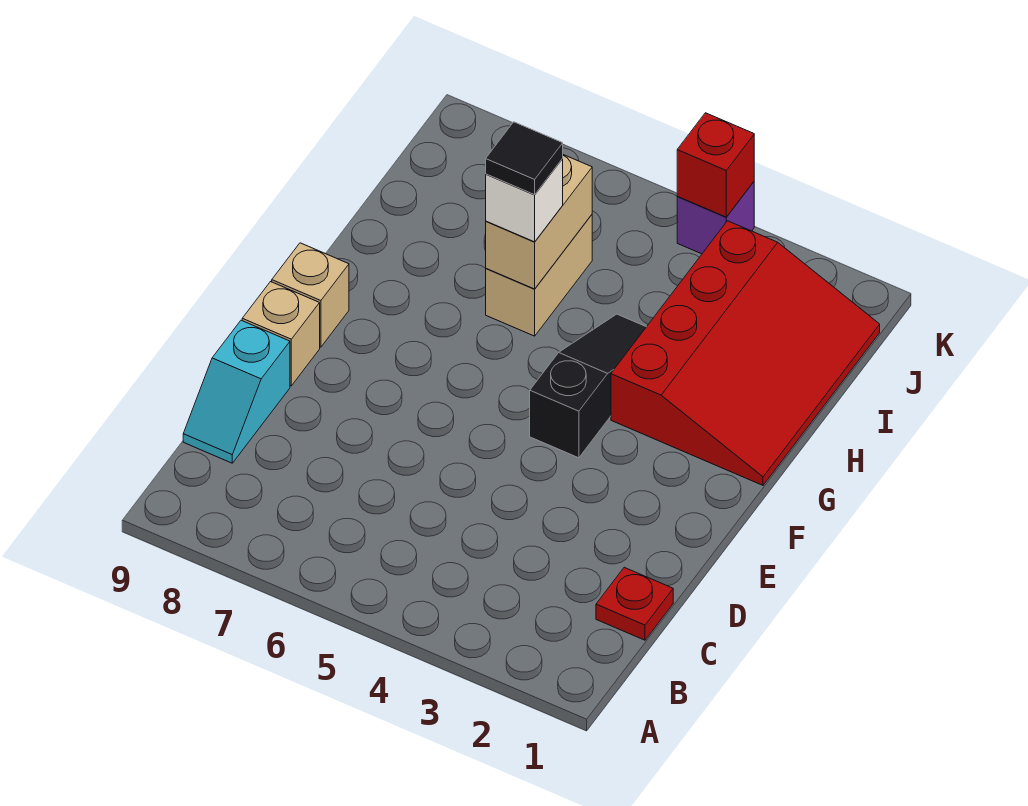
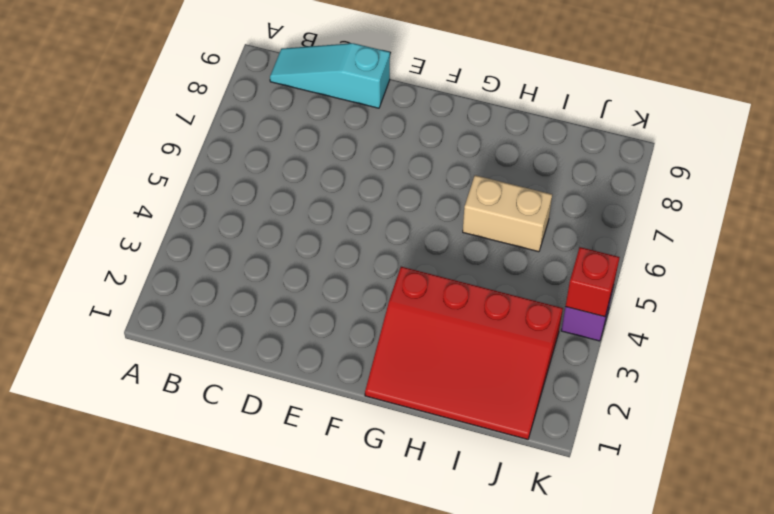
cyan slope B9:D9 level 1 top D -> cyan slope C9:D9 level 1 top D
none -> red plate C1 level 1
none -> tan brick E9 level 1
none -> black slope F4:H4 level 1 top F

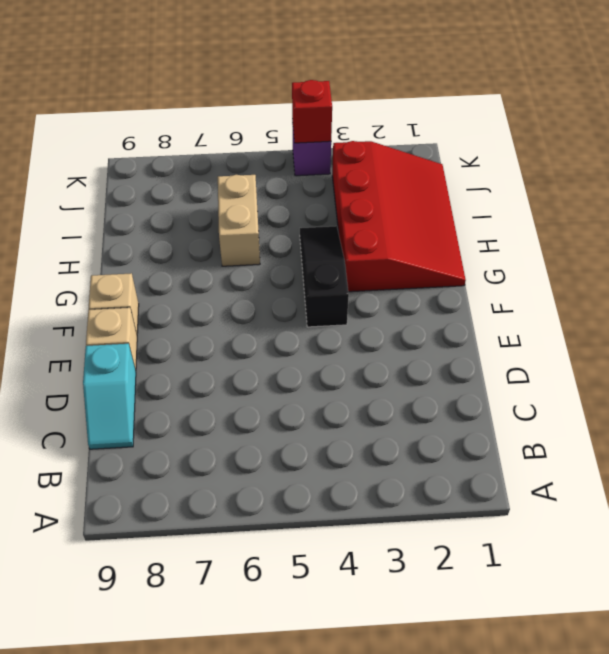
none -> red plate C1 level 1
none -> tan brick H6:I6 level 2
none -> white brick H6 level 3

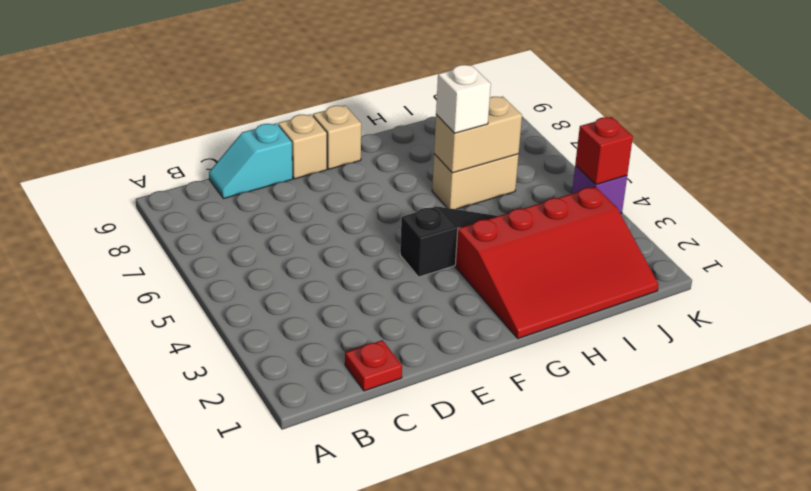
none -> black tile H6 level 4

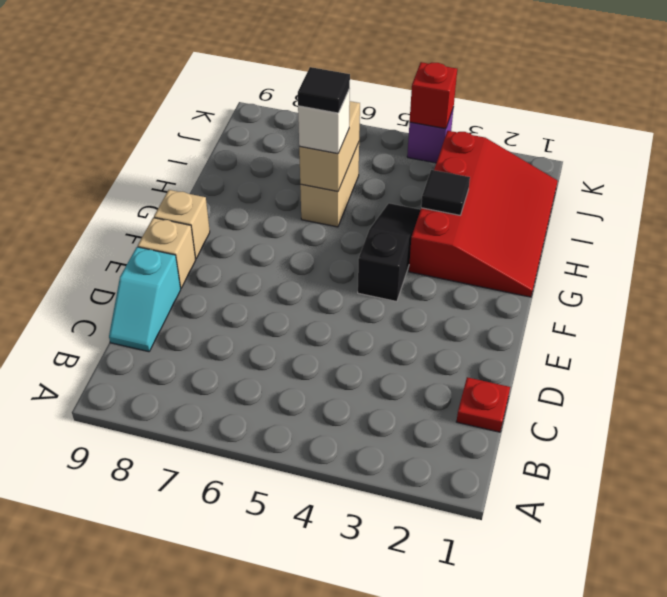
black tile H3 level 2 -> none

